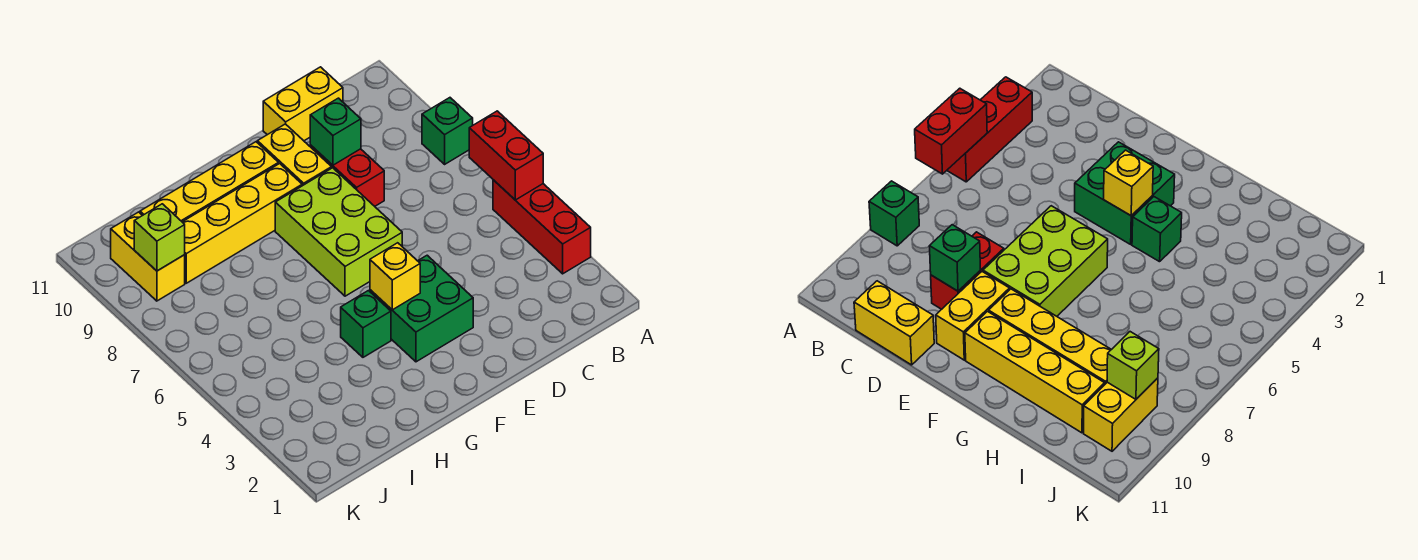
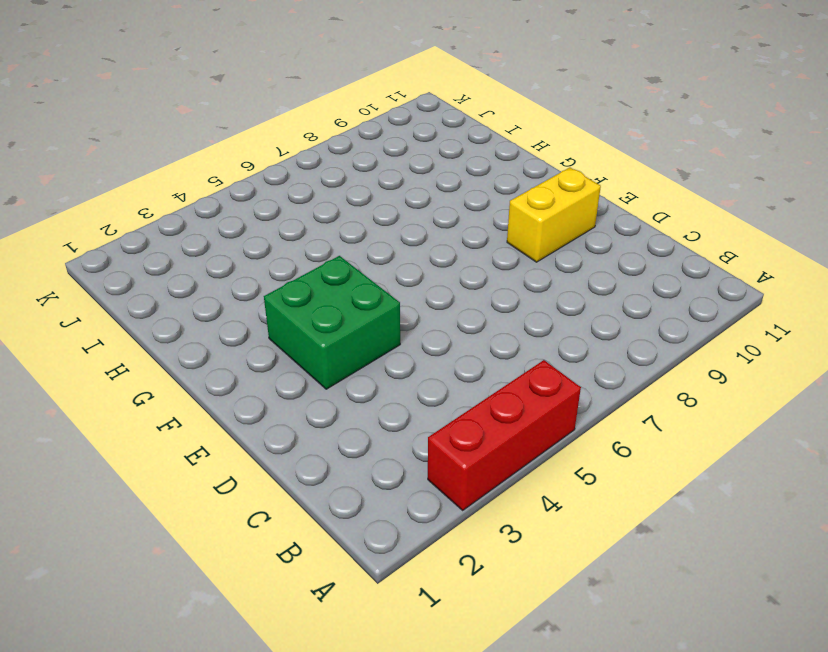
none -> green brick A8 level 1
none -> yellow brick C11:D11 level 1
none -> red brick D8:D9 level 1

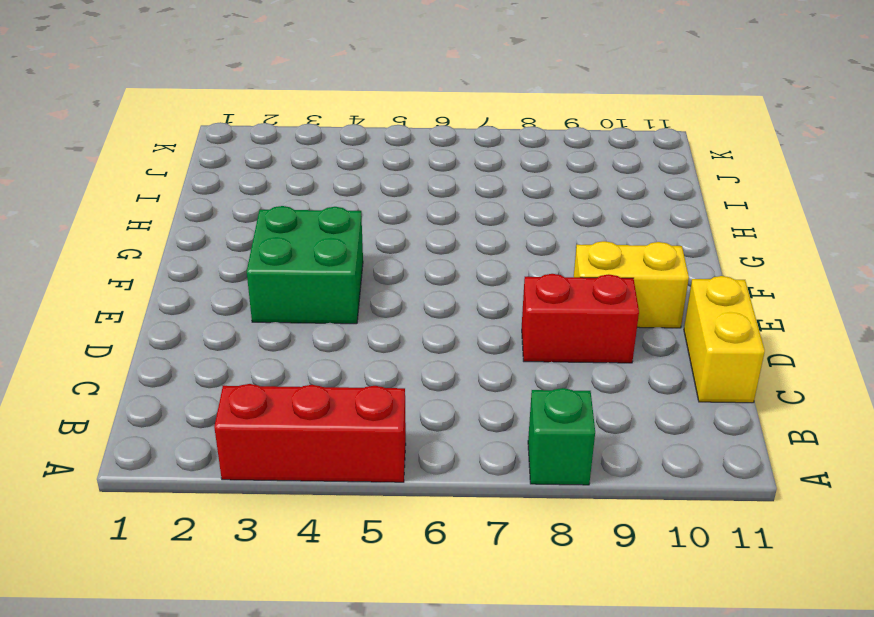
none -> lime brick E6:F8 level 1
none -> yellow brick F9:I9 level 1
none -> yellow brick F10:I10 level 1

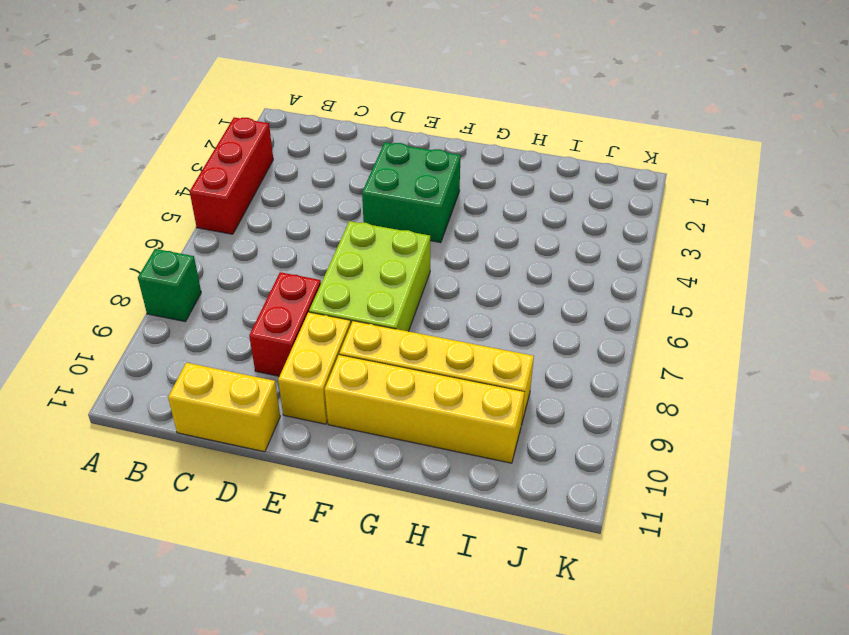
none -> green brick G4 level 1
none -> yellow brick J9:J10 level 1
none -> red brick A5:A6 level 2

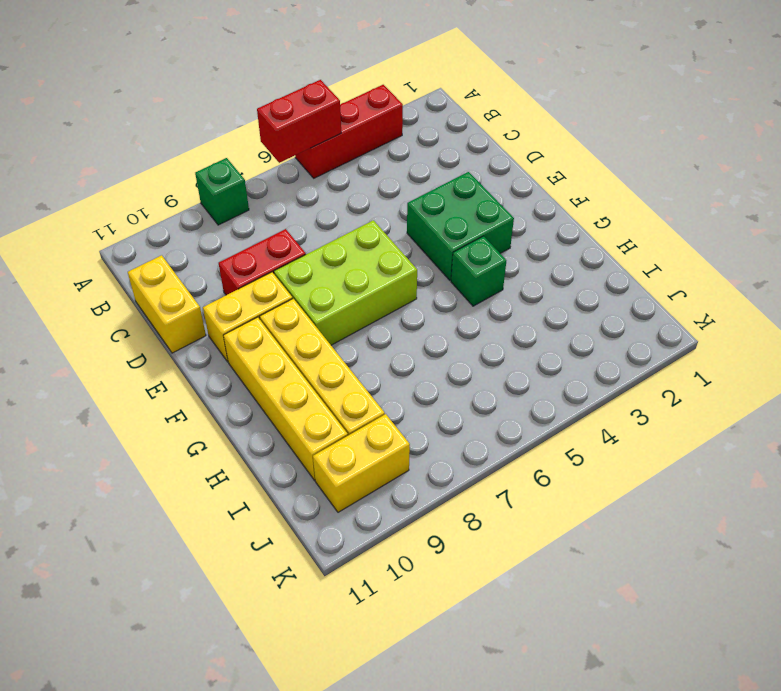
none -> green brick D9 level 2
none -> yellow brick F4 level 2
none -> lime brick J9 level 2

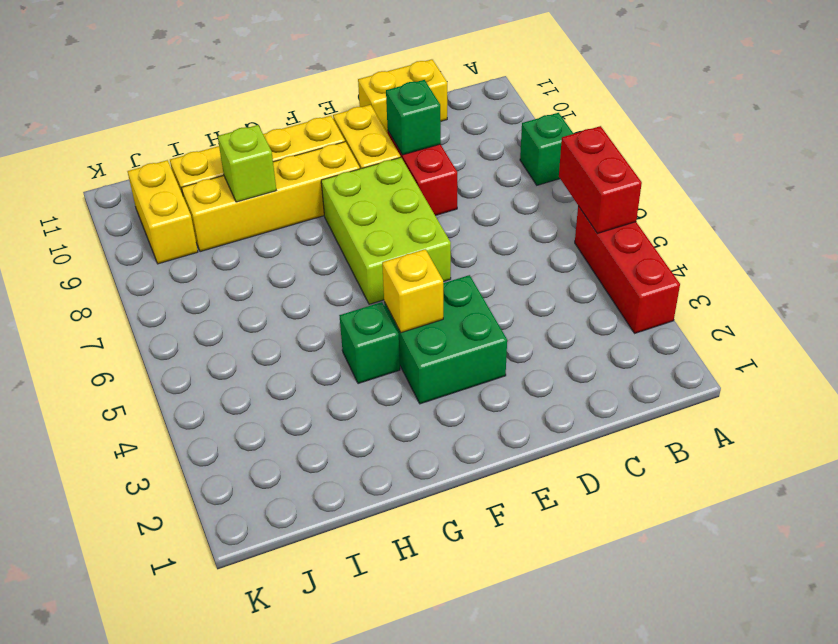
lime brick H9 level 2 -> lime brick J9 level 2

